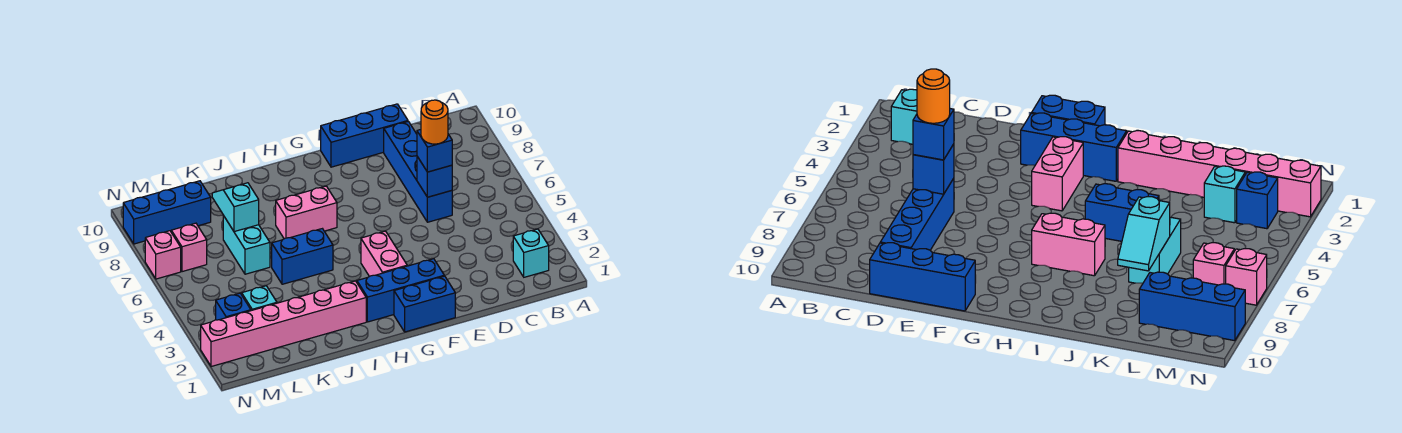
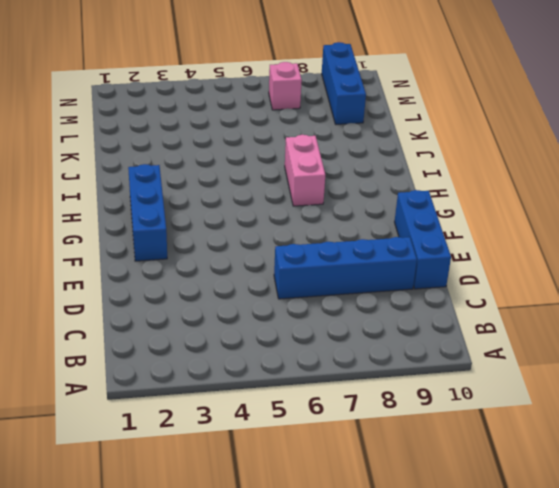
none -> cyan brick B2 level 1
none -> blue brick F1:G1 level 1
none -> pink brick G3:G4 level 1

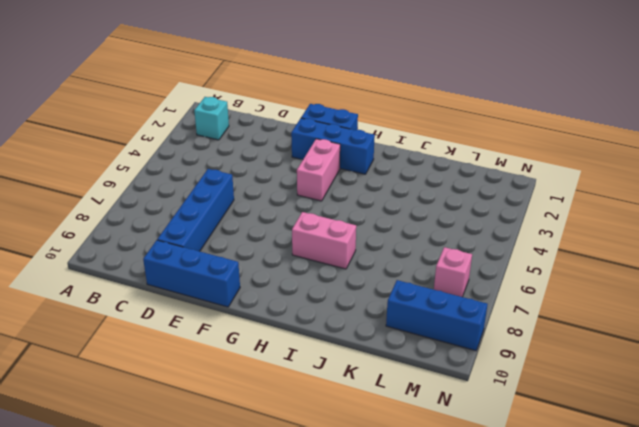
none -> pink brick I2:N2 level 1
none -> blue brick I5:J5 level 1
none -> cyan brick K6:K7 level 1

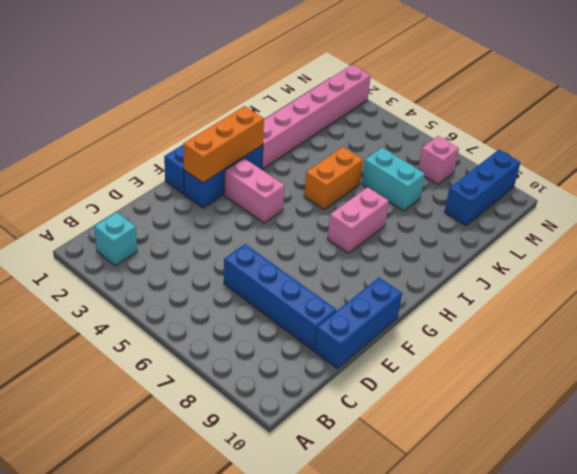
orange brick F2:H2 level 2 -> none
orange brick I5:J5 level 1 -> blue brick I5:J5 level 1
none -> cyan brick L3 level 1
none -> blue brick M3 level 1
none -> pink brick N7 level 1

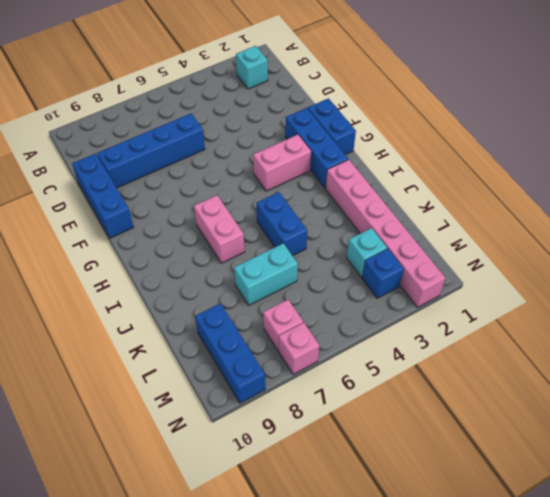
none -> blue brick D6 level 2
none -> cyan slope K7:K8 level 2 top 7
none -> blue brick D6 level 3

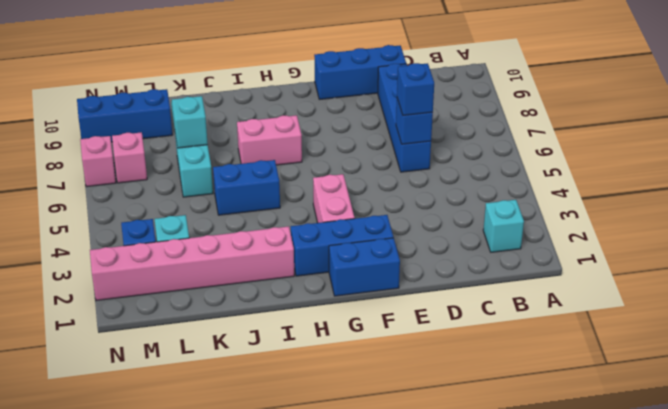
none -> orange round brick D6 level 4

